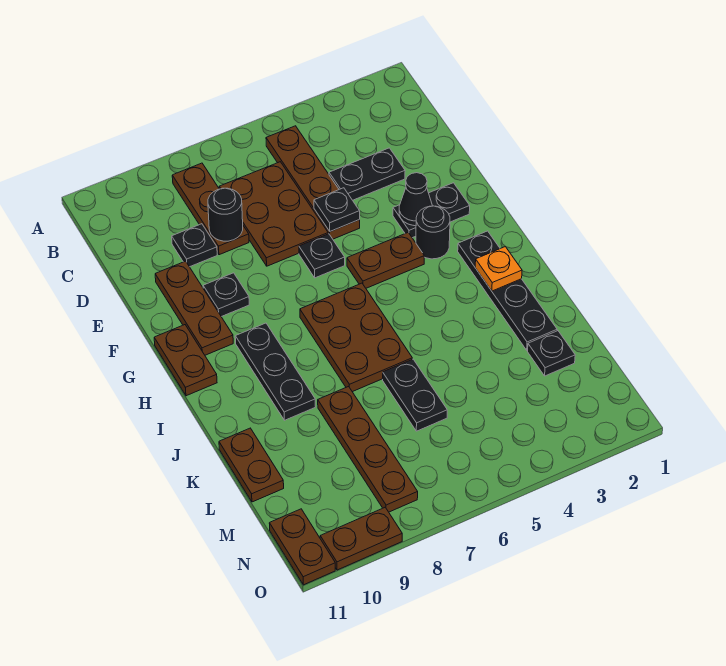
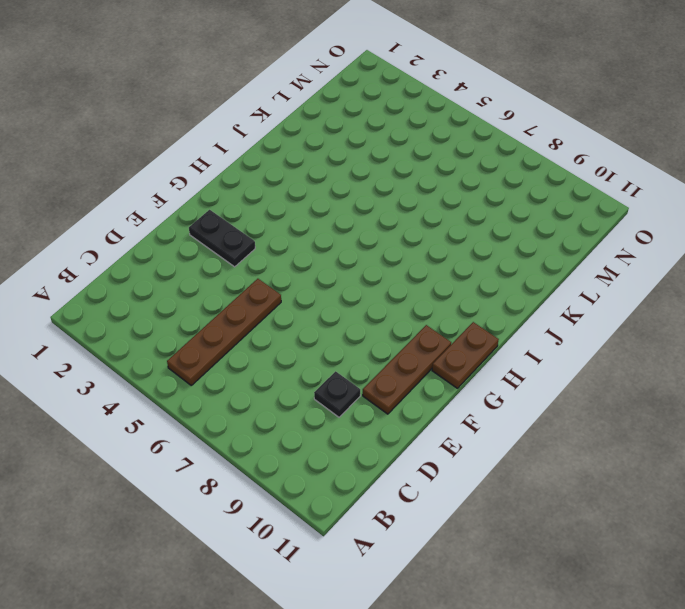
none -> brown plate B8:D8 level 1
none -> brown plate C6:E7 level 1
none -> black plate D3:D4 level 1

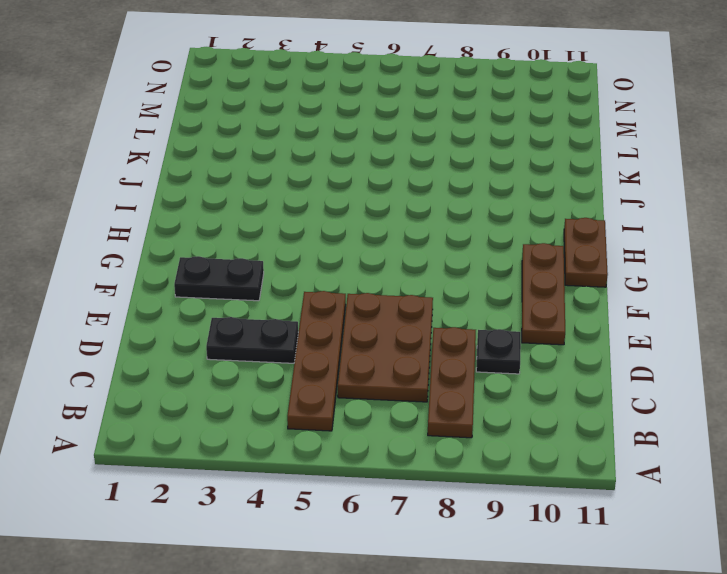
none -> black plate F6 level 1
none -> black plate F9 level 1
none -> black round brick G3 level 1

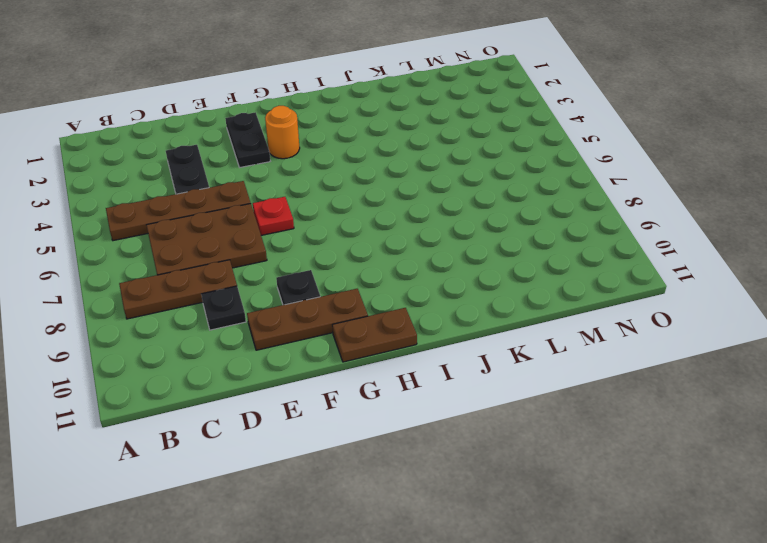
red plate F6 level 1 -> black plate F6 level 1
orange round brick G3 level 1 -> black round brick G3 level 1
none -> brown plate G4:G5 level 1
none -> black plate H2:K2 level 1
none -> brown plate H6:J7 level 1

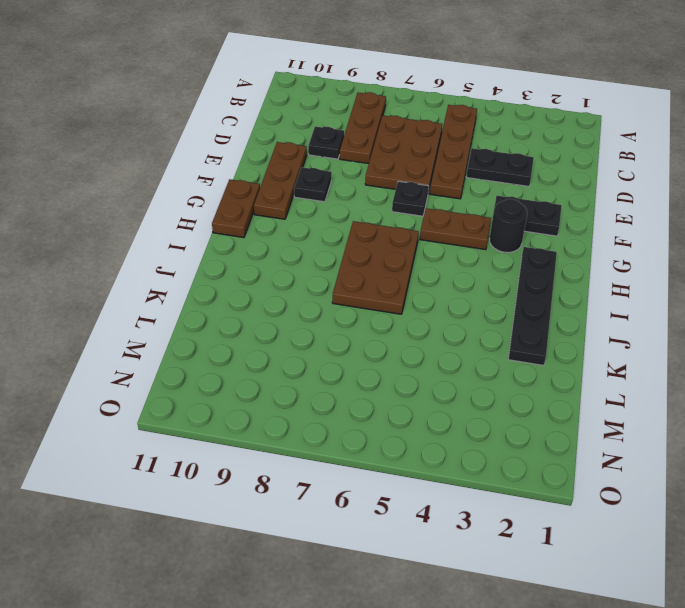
none -> black plate H9:J9 level 1
none -> black plate K6:L6 level 1
none -> brown plate K8:N8 level 1

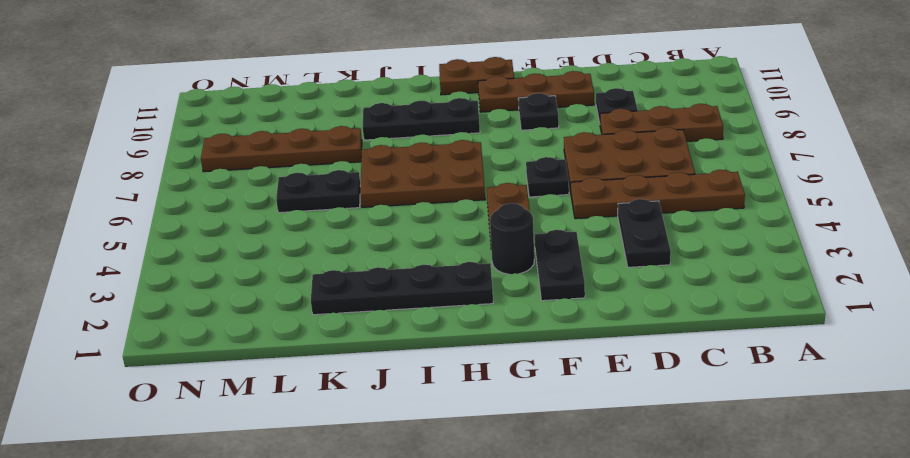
none -> brown plate K11:L11 level 1
none -> black plate L2 level 1
none -> brown plate N11:O11 level 1

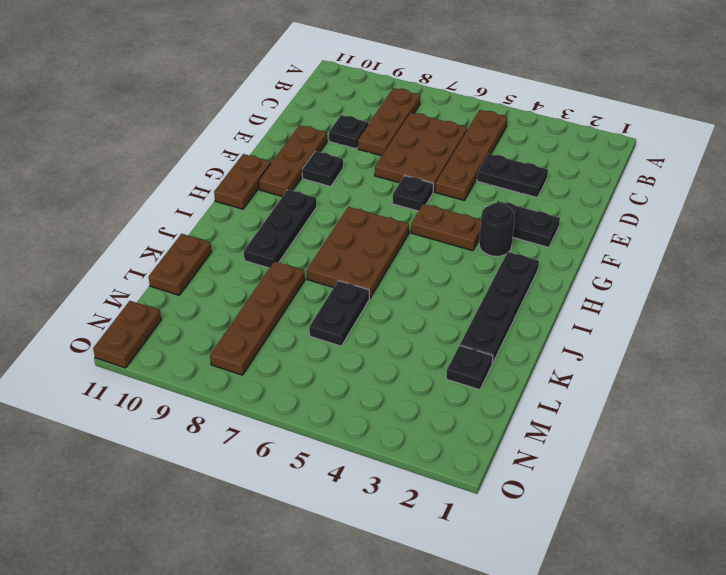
none -> brown plate O9:O10 level 1
none -> black round brick D8 level 2
none -> black plate E5 level 2

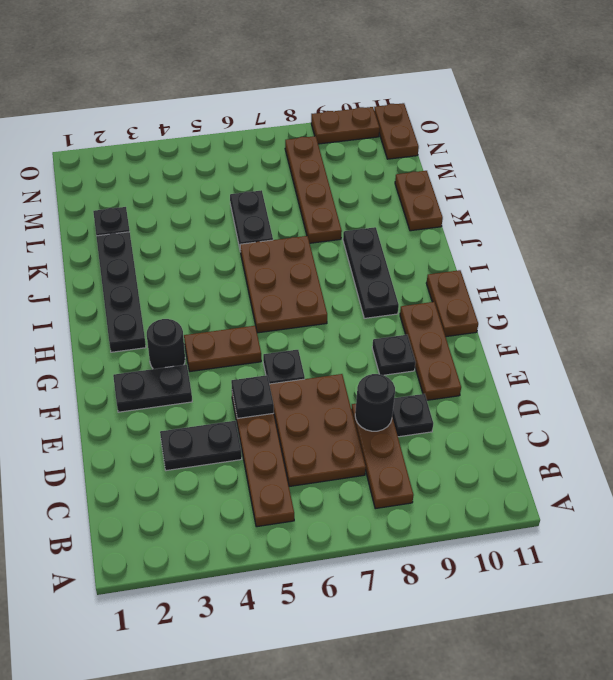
none -> black cone F3 level 2
none -> orange plate I2 level 2

